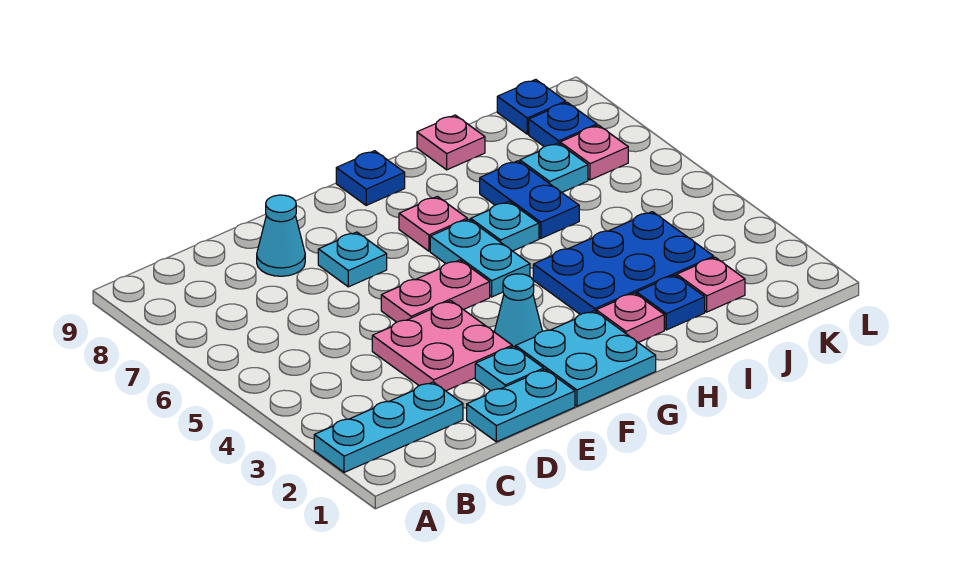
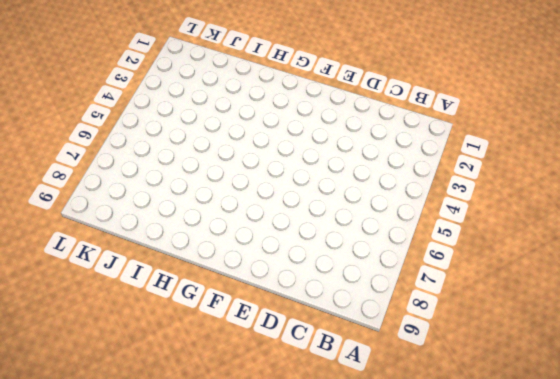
none -> cyan plate A2:C2 level 1
none -> cyan plate D1:E1 level 1
none -> pink plate D3:E4 level 1

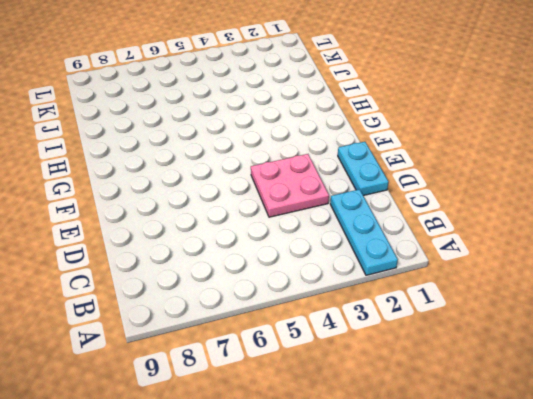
none -> cyan cone D8 level 1
none -> cyan plate E2 level 1
none -> pink plate E5:F5 level 1

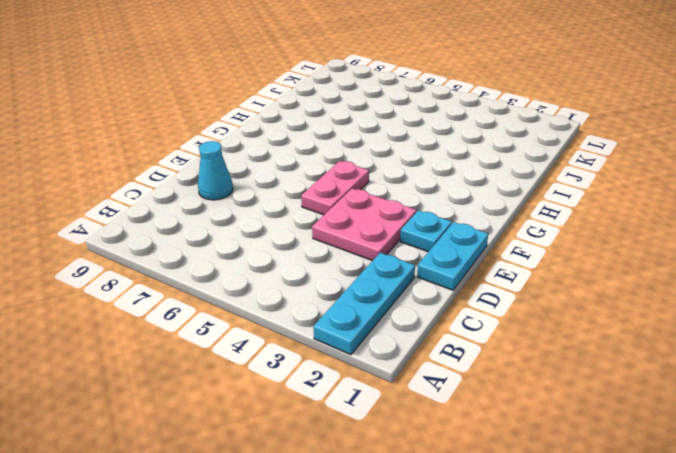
none -> cyan plate E7 level 1
none -> cyan plate F1:G2 level 1
none -> cyan cone F3 level 1

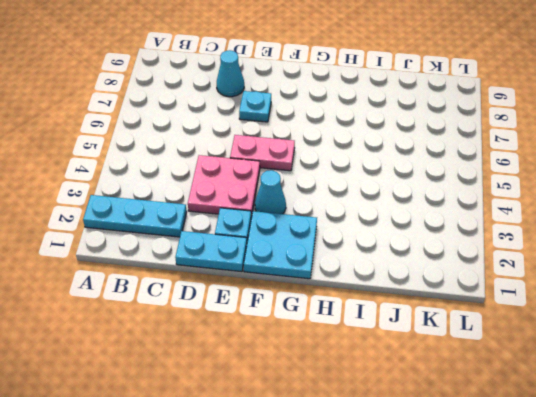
none -> cyan plate G5:G6 level 1
none -> pink plate G7 level 1
none -> blue plate G9 level 1

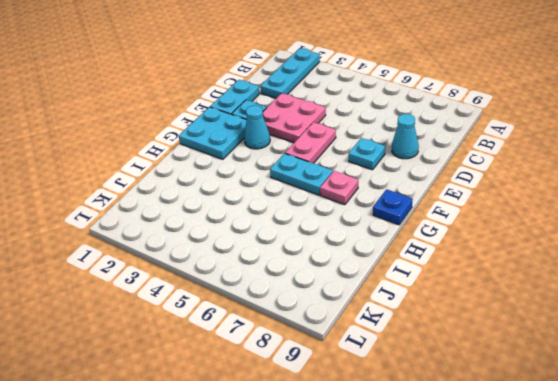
none -> pink plate H2 level 1
none -> blue plate H3:J4 level 1
none -> cyan plate H6 level 1

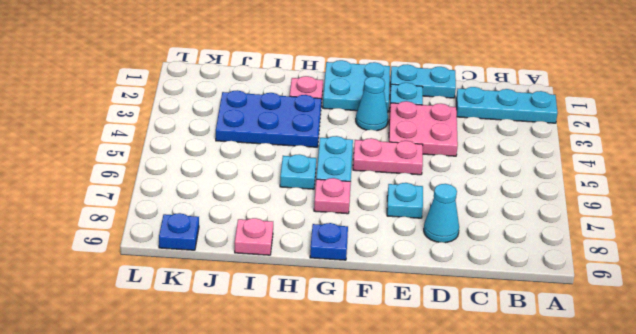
none -> blue plate I2 level 1
none -> blue plate I6:I7 level 1
none -> pink plate J2 level 1

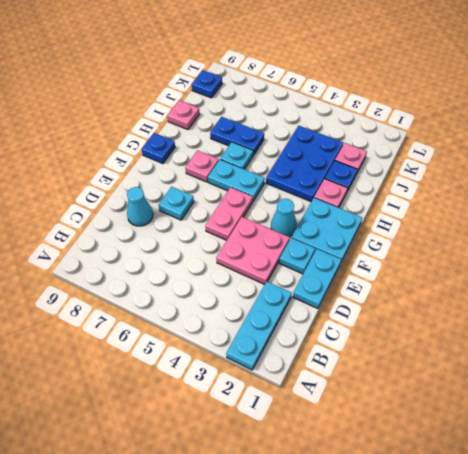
none -> cyan plate J7 level 1
none -> pink plate K7 level 1
none -> blue plate K8 level 1

